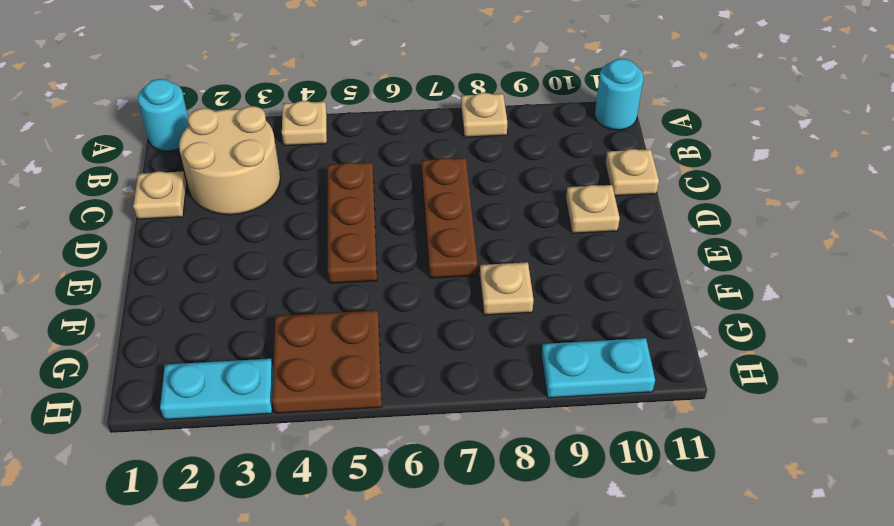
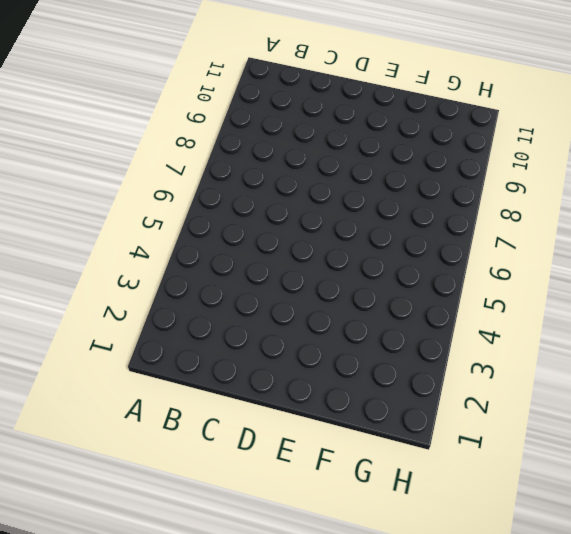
none -> cyan round brick A1 level 1
none -> tan plate A4 level 1
none -> tan plate A8 level 1

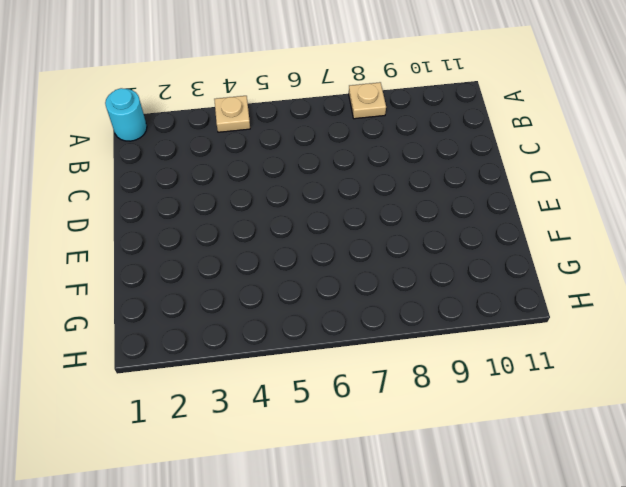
none -> cyan round brick A11 level 1
none -> tan round brick B2:C3 level 1
none -> tan plate C1 level 1

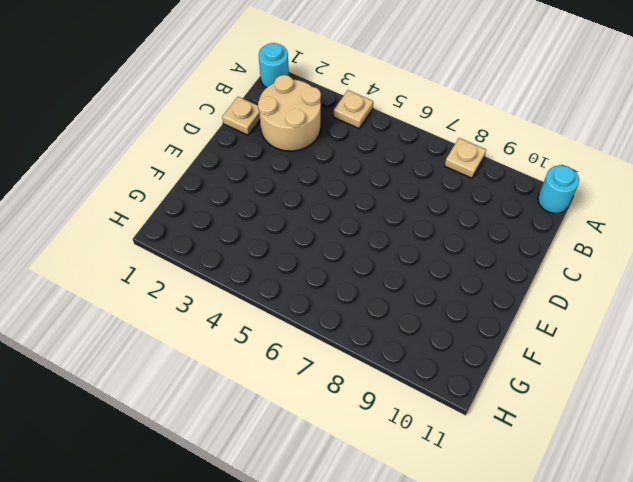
none -> brown plate C5:E5 level 1
none -> brown plate C7:E7 level 1
none -> tan plate C11 level 1

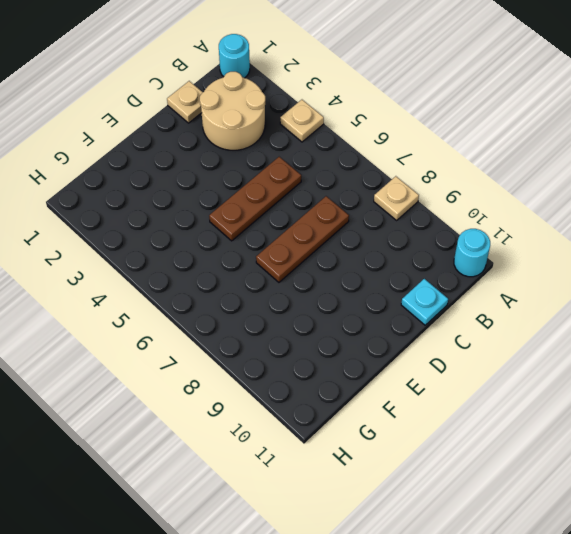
cyan plate C11 level 1 -> tan plate C11 level 1
none -> tan plate D10 level 1
none -> tan plate F8 level 1
none -> brown plate G4:H5 level 1

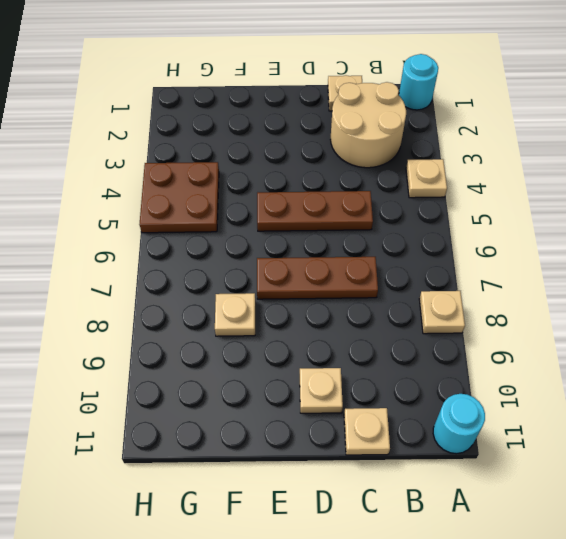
none -> cyan plate H2:H3 level 1
none -> cyan plate H9:H10 level 1

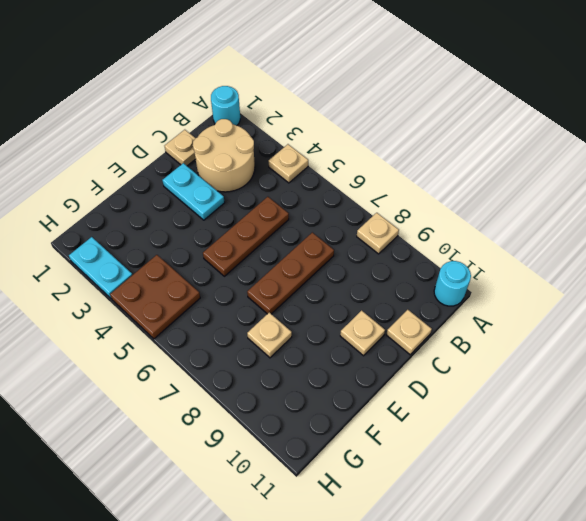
cyan plate D2:D3 level 1 -> cyan plate H9:H10 level 1

